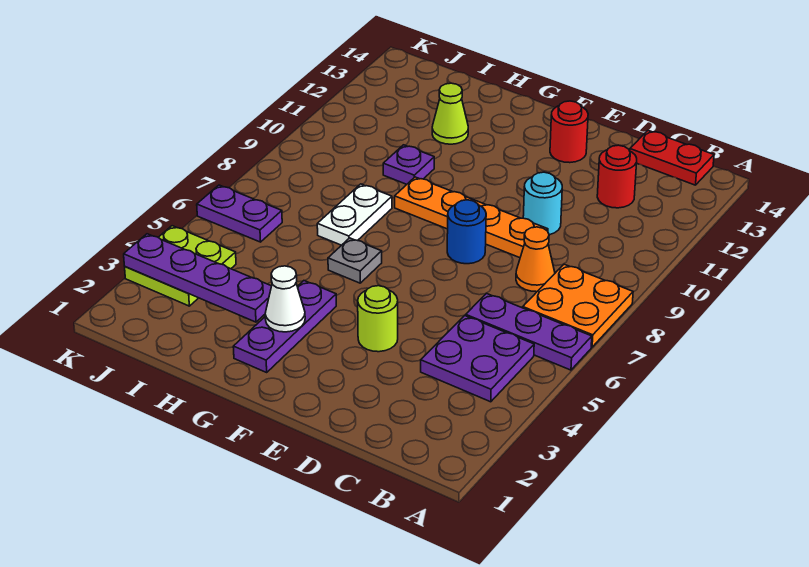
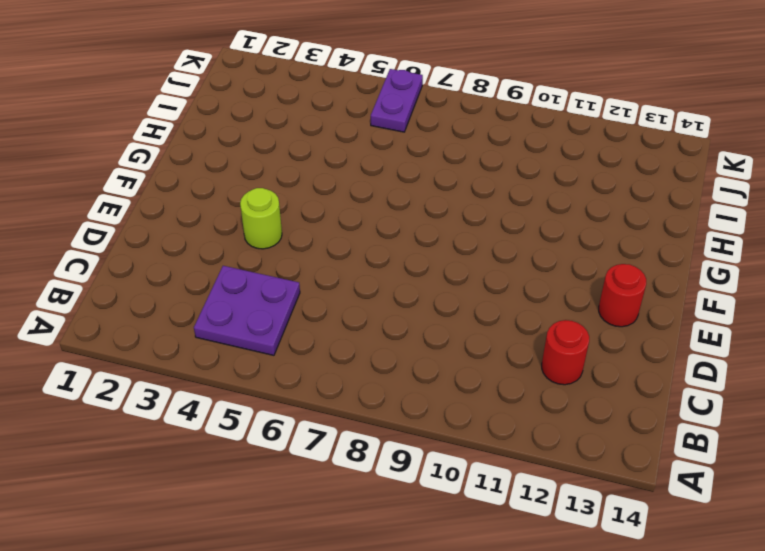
none -> purple plate A6:C6 level 1
none -> orange plate A7:B8 level 1
none -> red plate B14:C14 level 1

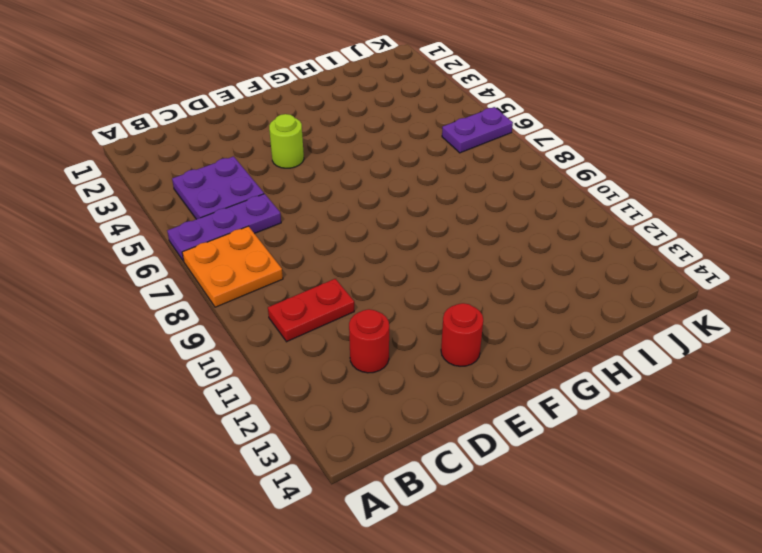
red plate B10:C10 level 1 -> red plate B14:C14 level 1
none -> orange cone C8 level 1
none -> orange plate D9:G9 level 1
none -> cyan round brick D10 level 1

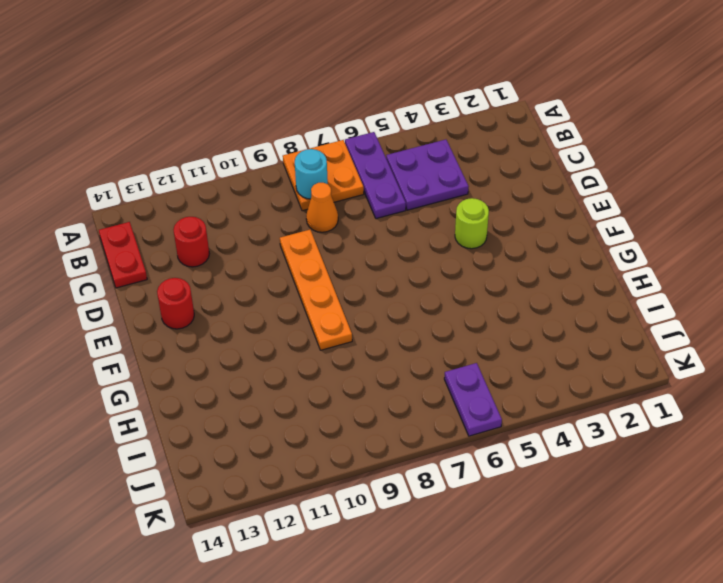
cyan round brick B8 level 2 -> cyan round brick D10 level 1
none -> blue round brick E8 level 1
none -> purple plate G2:G4 level 1
none -> grey plate G6 level 1

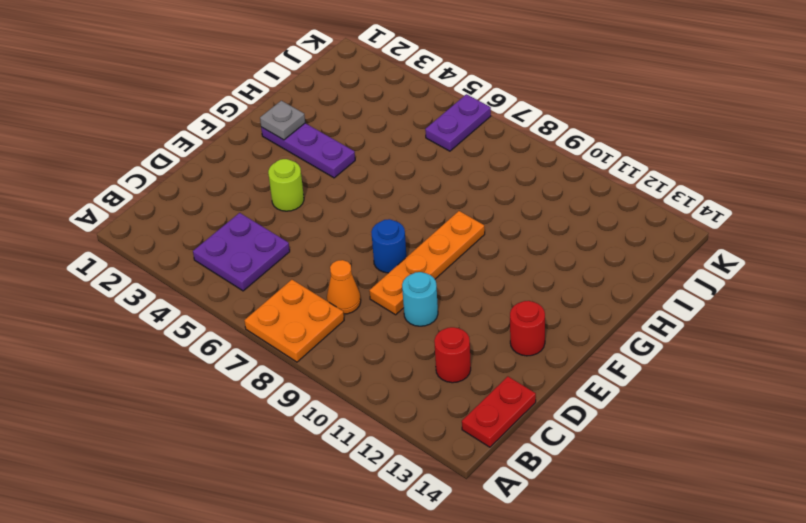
grey plate G2 level 2 -> grey plate G6 level 1
none -> purple plate A6:C6 level 1
none -> white plate H7:H8 level 1
none -> purple plate H10 level 1

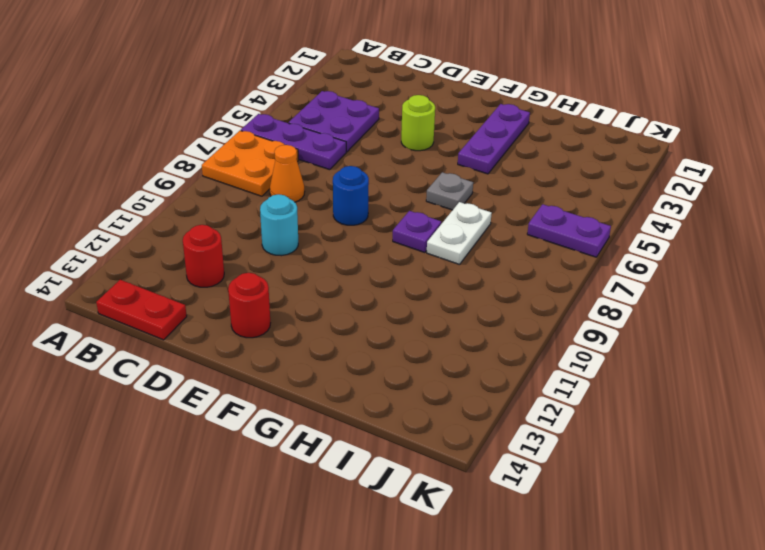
purple plate G8 level 1 -> purple plate H10 level 1
none -> orange plate D9:G9 level 1
none -> lime cone H12 level 1
none -> lime plate J3:K4 level 1

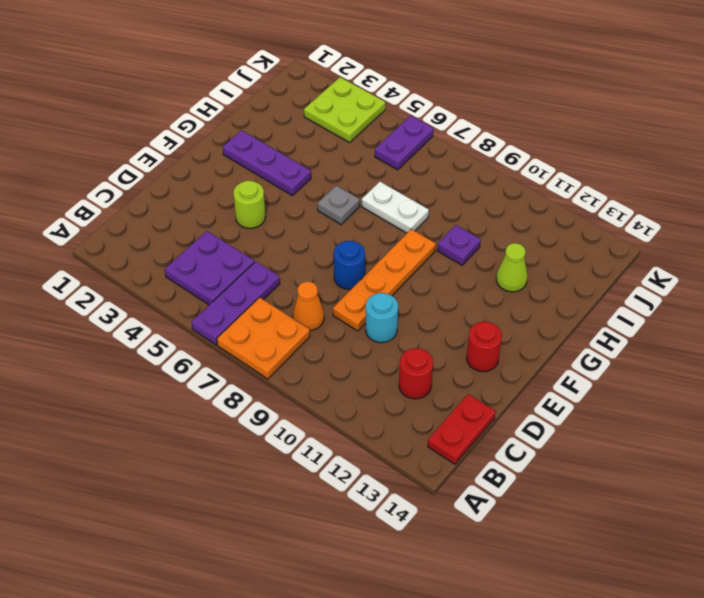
none -> white cone G3 level 2
none -> purple plate H3:K3 level 2

